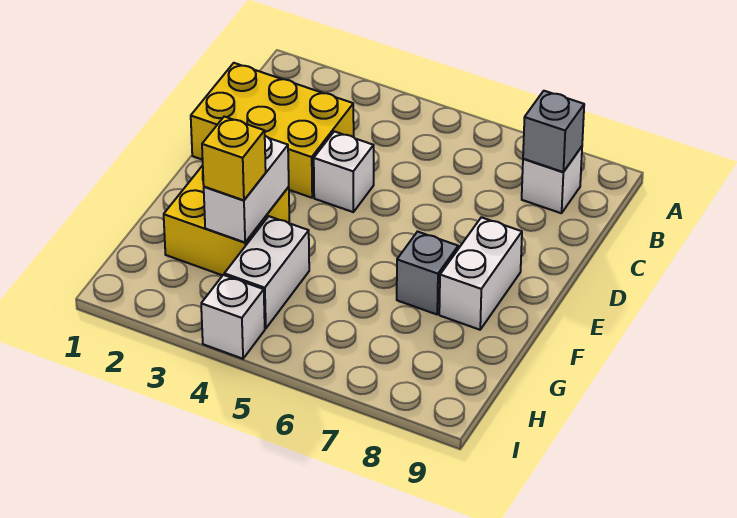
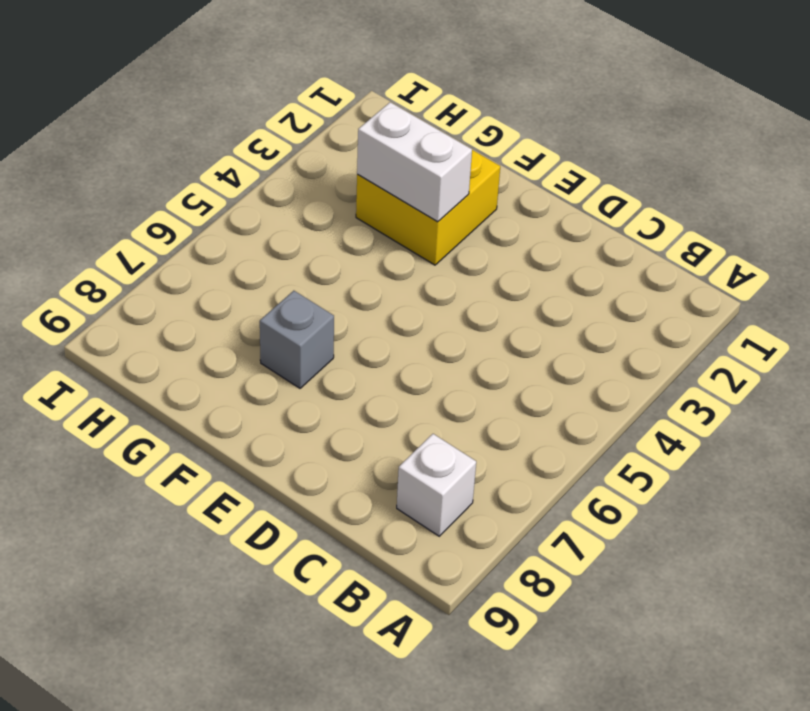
none -> yellow brick C1:D3 level 1
none -> white brick D4 level 1

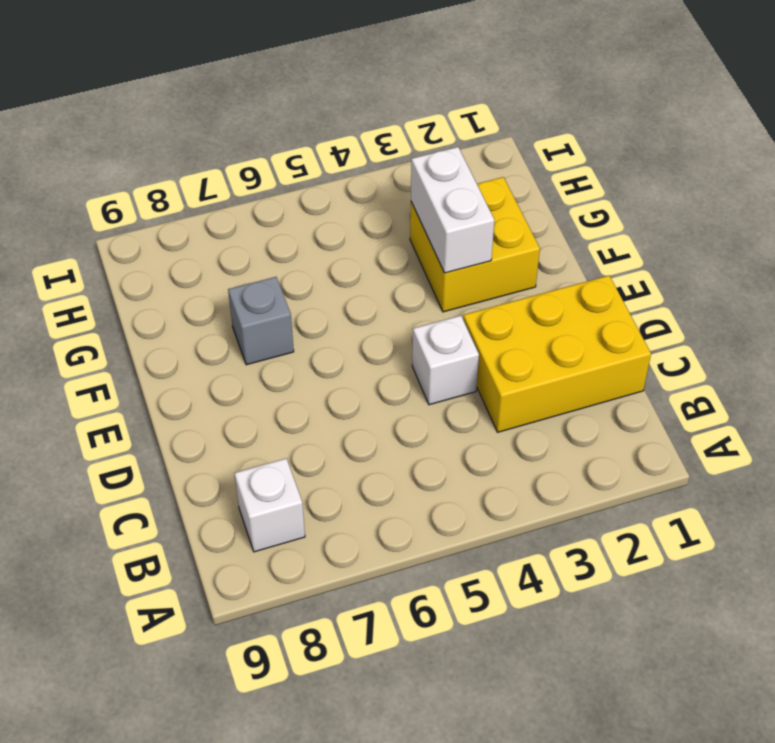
none -> white brick E8:F8 level 1
none -> white brick G4:H4 level 1

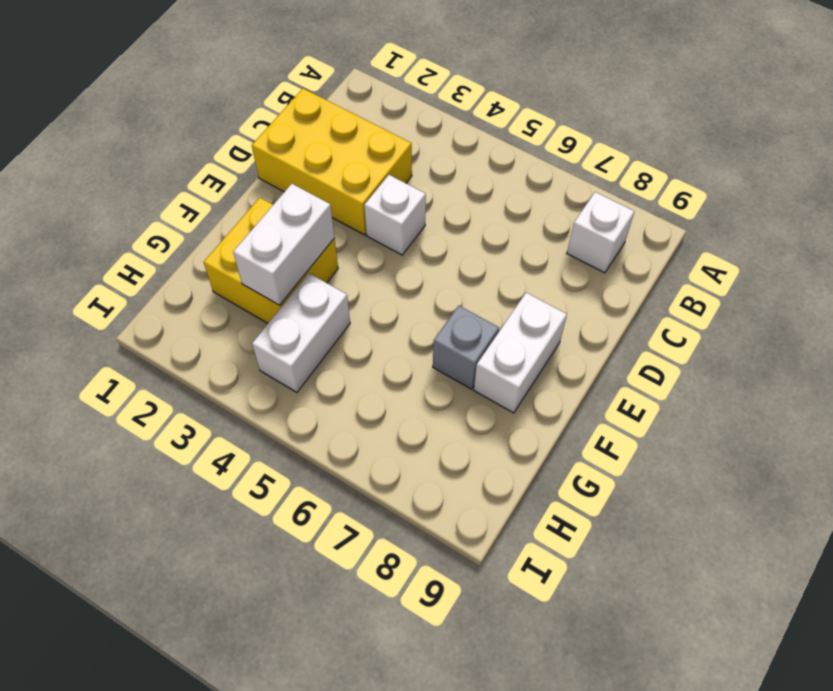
none -> white brick I4 level 1
none -> grey brick B8 level 2

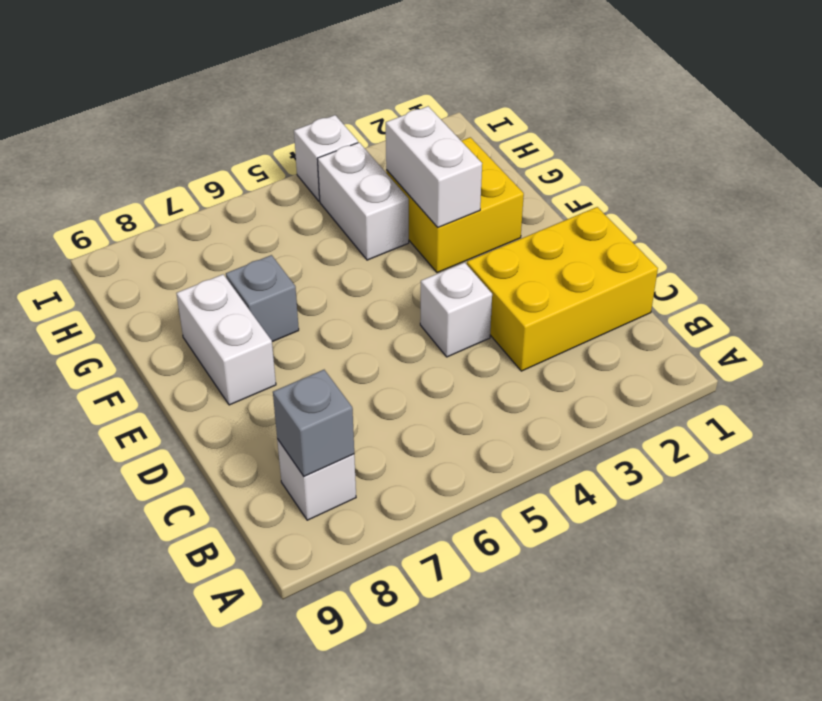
none -> yellow brick G3 level 3

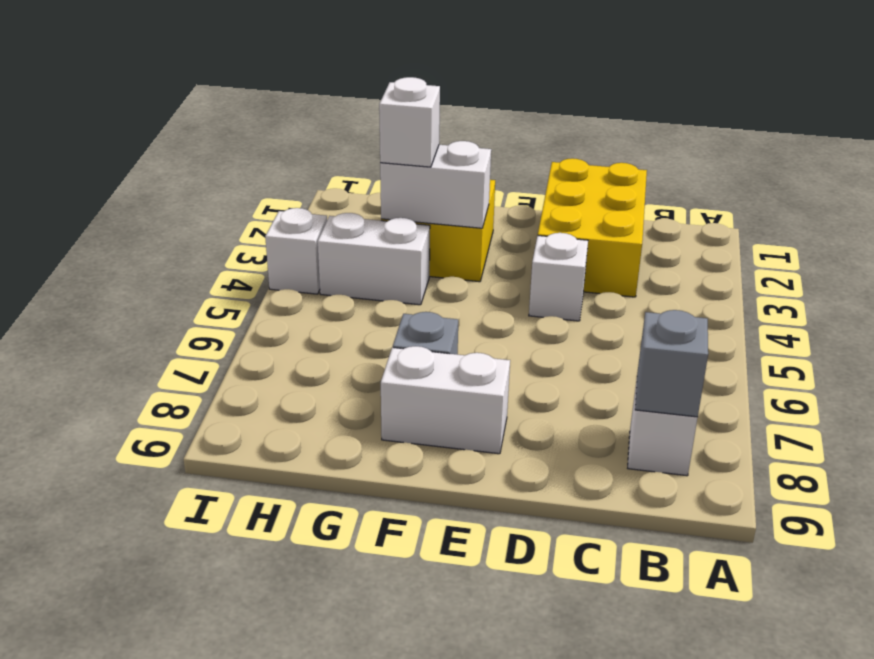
white brick G3 level 3 -> yellow brick G3 level 3

